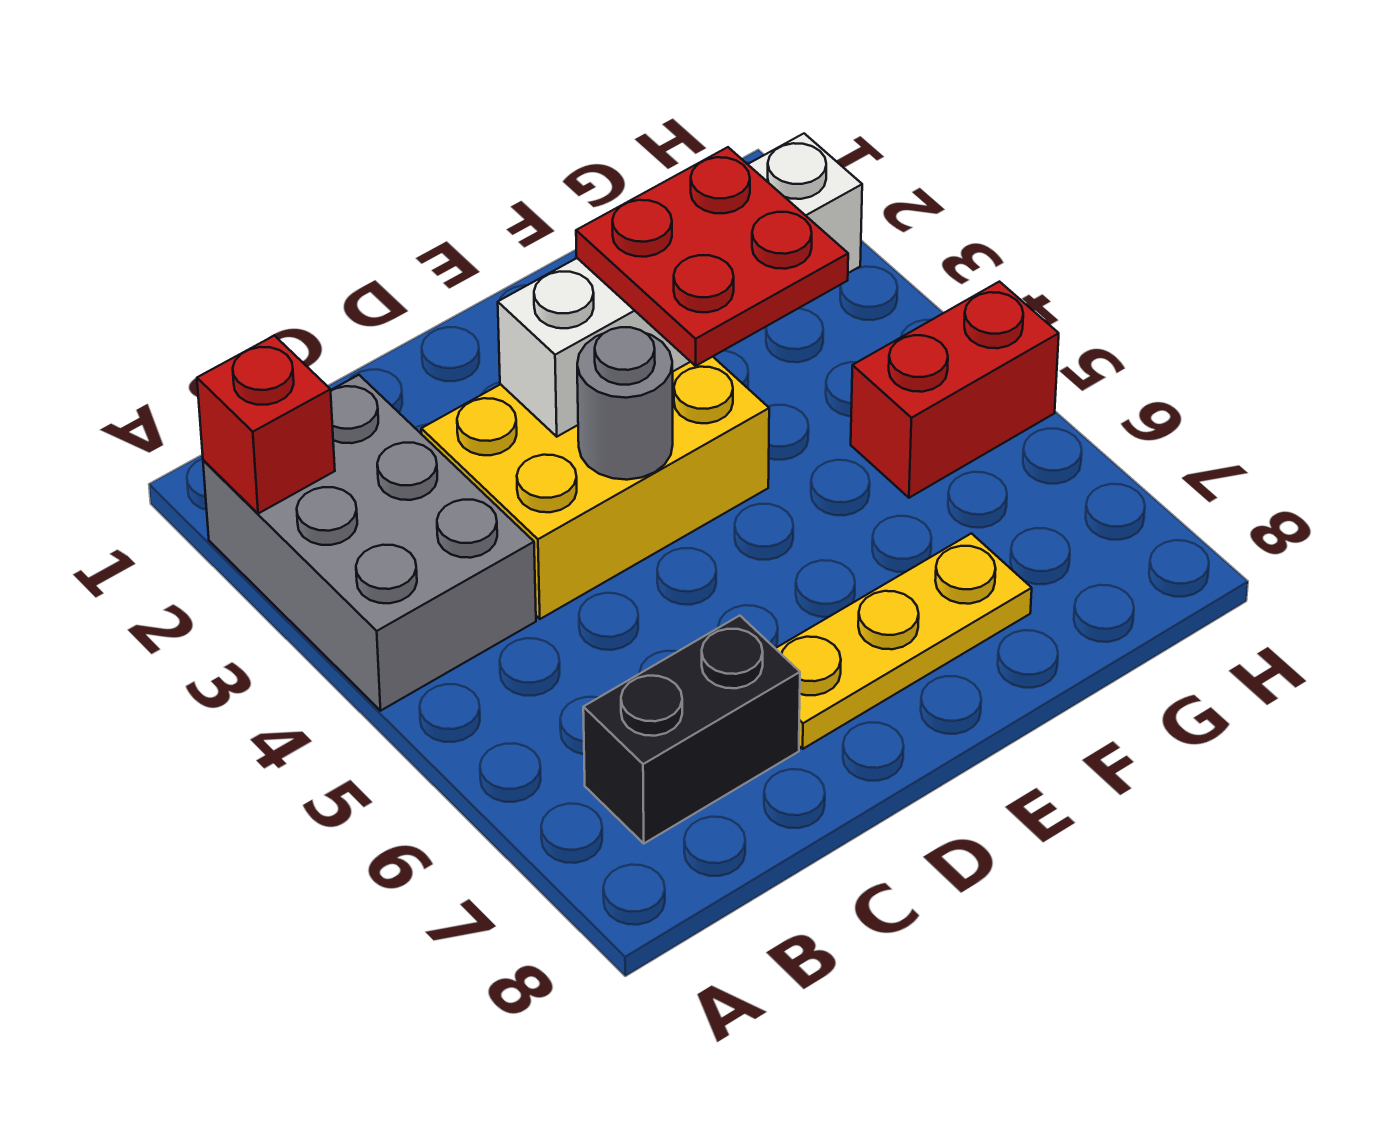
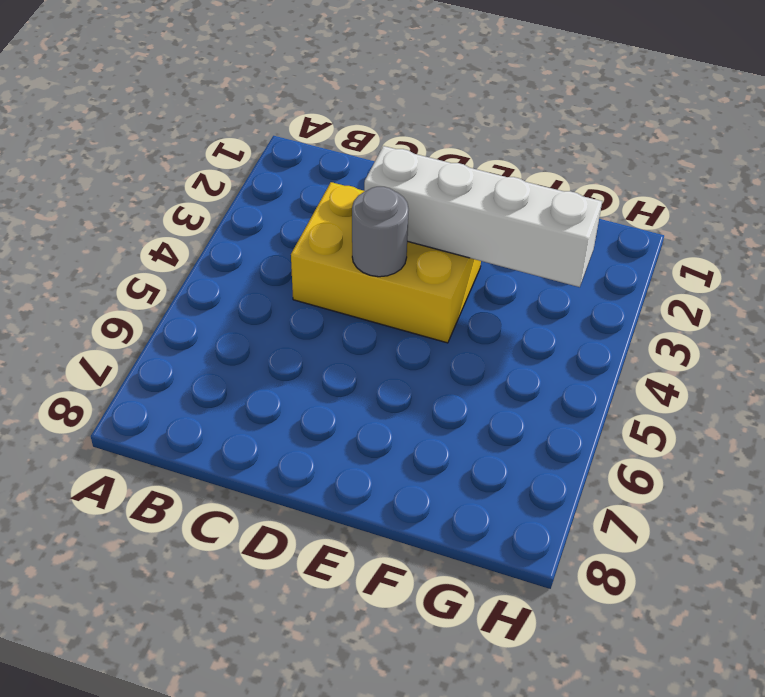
none -> grey brick A2:B4 level 1
none -> black brick B7:C7 level 1

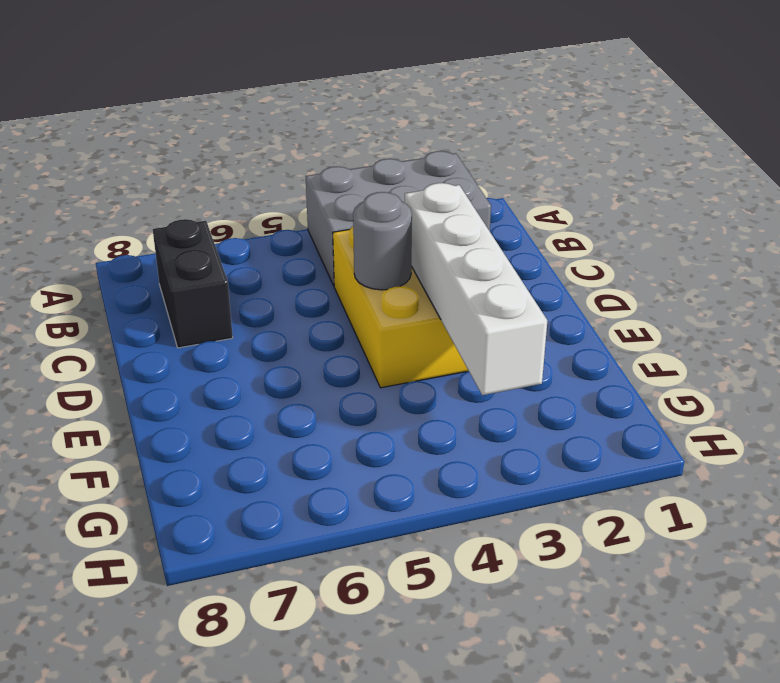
none -> yellow plate D7:F7 level 1
none -> red brick G5:H5 level 1

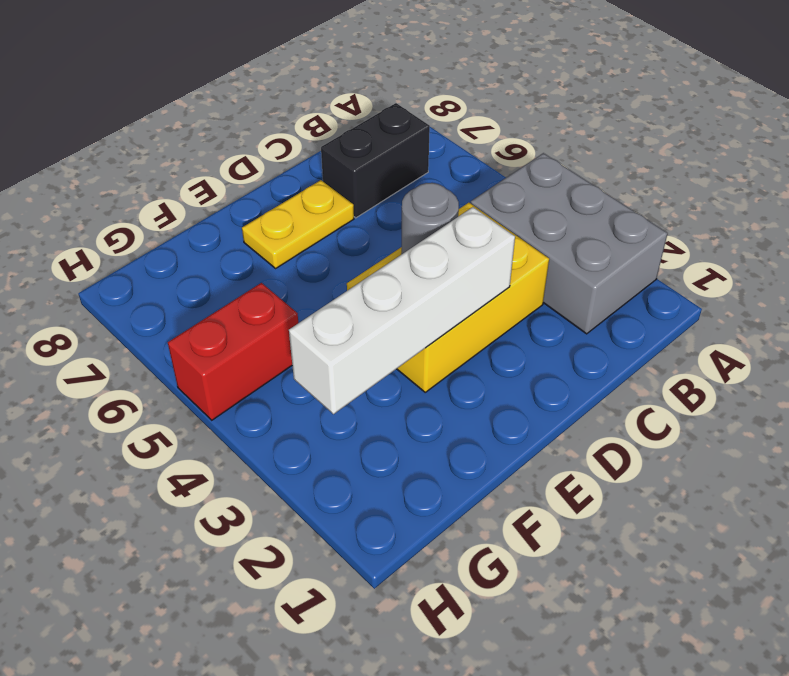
yellow plate D7:E7 level 1 -> yellow plate D7:F7 level 1
none -> red brick A2 level 2
none -> red plate E3:F4 level 3

